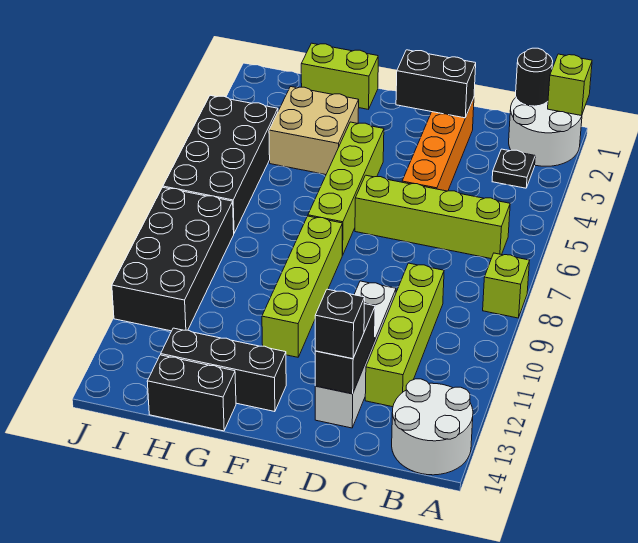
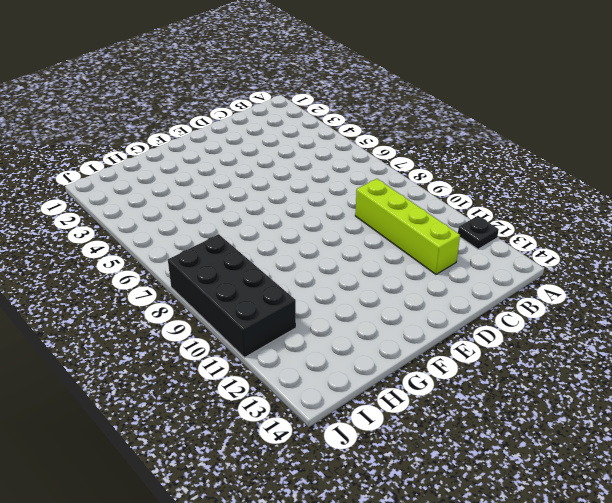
black plate A12 level 1 -> black plate B3 level 1
none -> white round brick A1:B2 level 1
none -> lime brick A8 level 1
none -> white round brick A13:B14 level 1

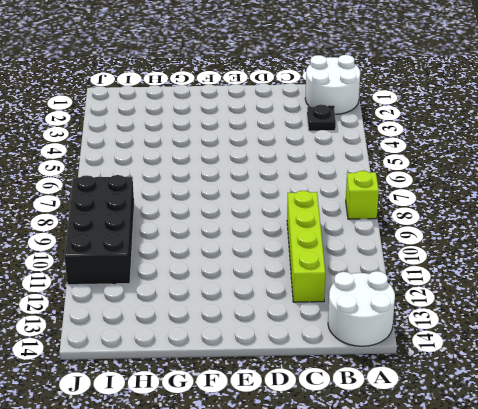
none -> lime brick B6:E6 level 1
none -> orange brick D2:D5 level 1
none -> white brick D10:D13 level 1

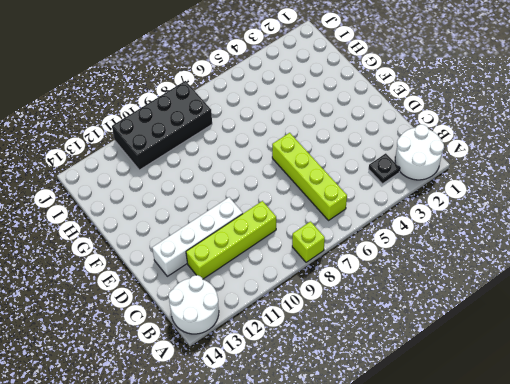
none -> orange brick D2:D5 level 1
none -> lime brick F4:F7 level 1
none -> lime brick F8:F11 level 1

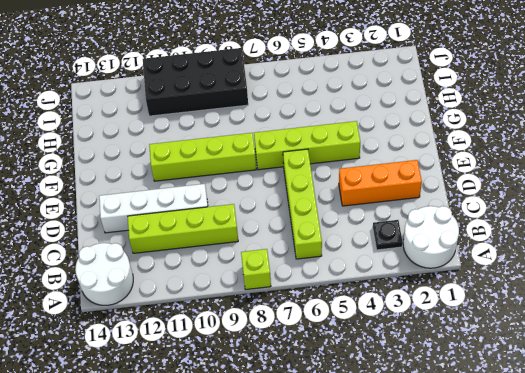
orange brick D2:D4 level 1 -> orange brick D2:D5 level 1
none -> black brick F13:H13 level 1
none -> lime brick G1:H1 level 1
none -> tan brick G3:H4 level 1

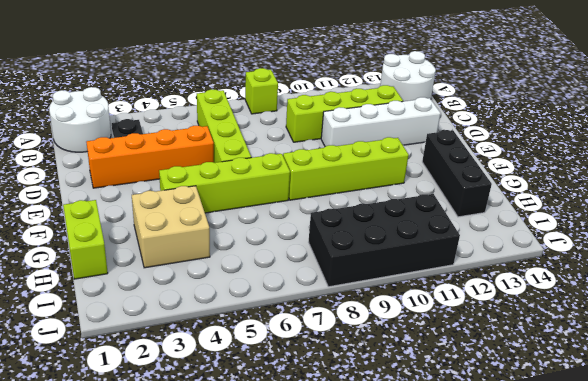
none -> black brick G14:H14 level 1
none -> black brick I4:J7 level 1
none -> lime brick A1 level 2

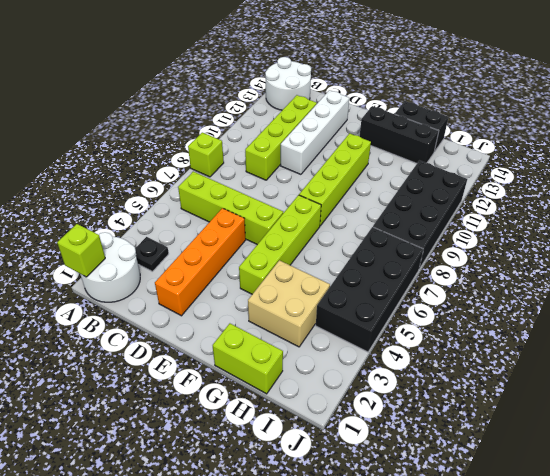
none -> black round brick B1 level 2
none -> black brick D2:E2 level 2
none -> black brick D12:D13 level 2

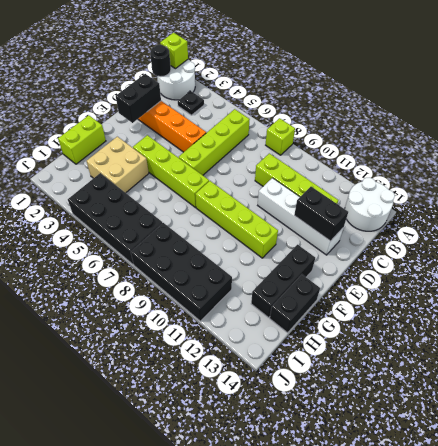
none -> black brick D13 level 3

